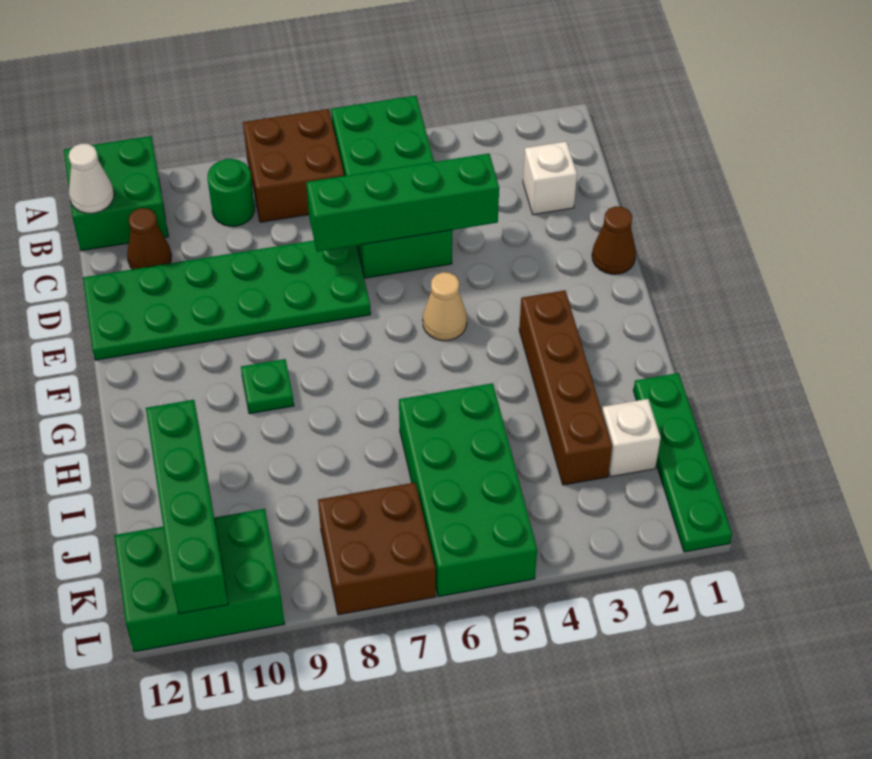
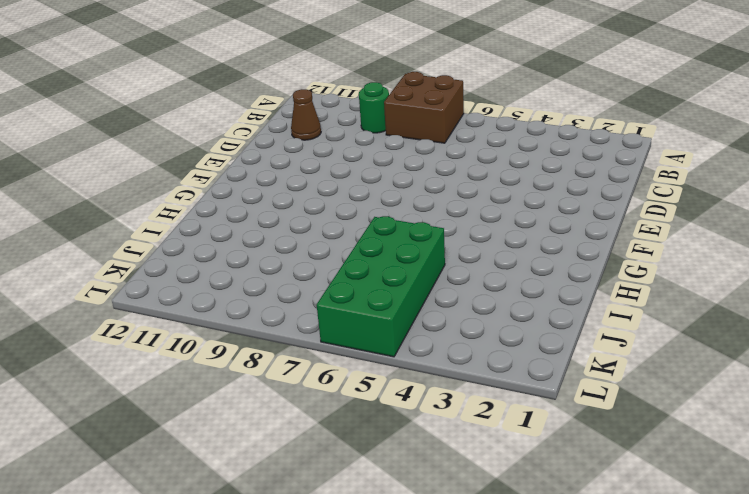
none -> green brick A5:D6 level 1
none -> green brick A11:B12 level 1
none -> white brick C2 level 1

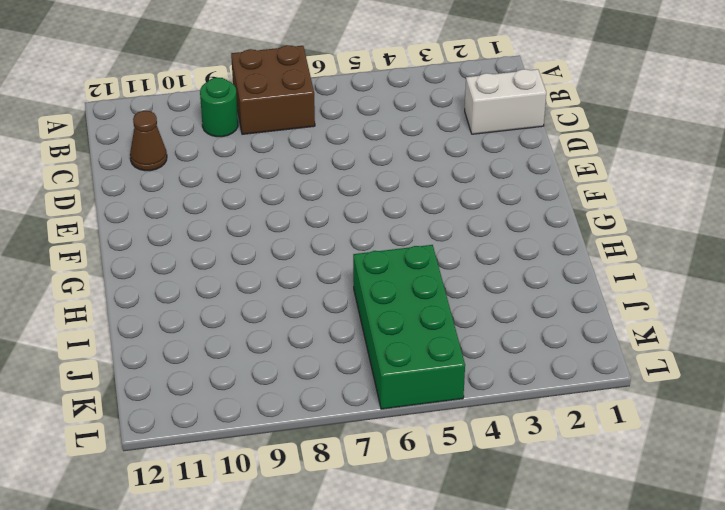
white brick C1:C2 level 1 -> white brick C2 level 1
none -> green brick A5:D6 level 1
none -> green brick A11:B12 level 1
none -> green plate D7:E12 level 1

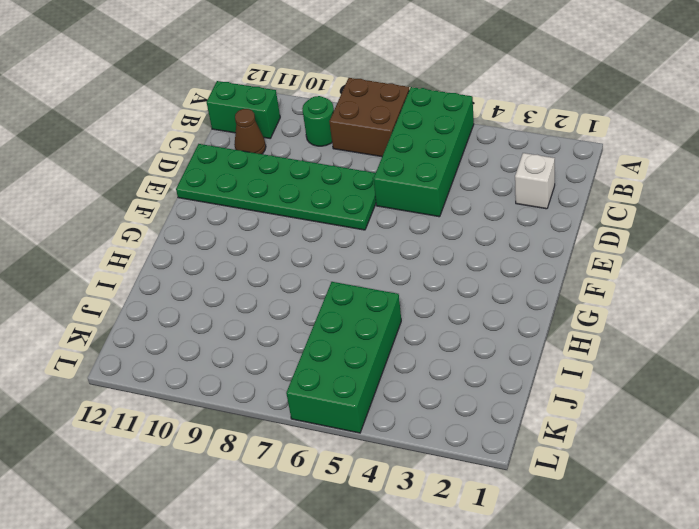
green brick B11:B12 level 1 -> green brick A11:B12 level 1
none -> brown cone E1 level 1
none -> tan cone F5 level 1
none -> brown brick G3:J3 level 1

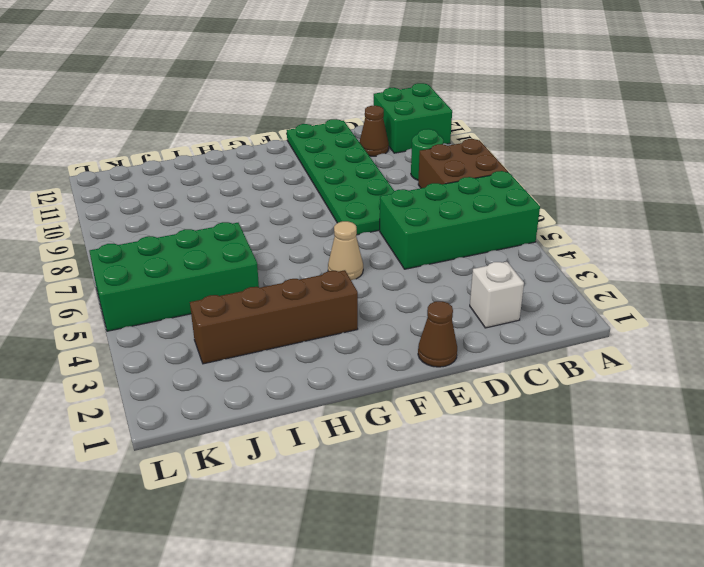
none -> green plate G9 level 1
none -> green plate I1:L1 level 1
none -> white brick J2 level 1

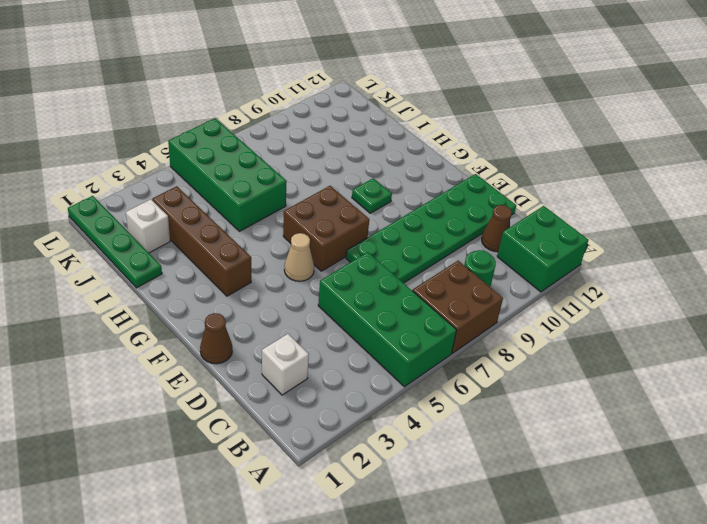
brown brick F6:G7 level 1 -> brown brick K7:L8 level 1
none -> green brick K10:L12 level 1
none -> white cone B12 level 2
none -> green brick D4:D7 level 2

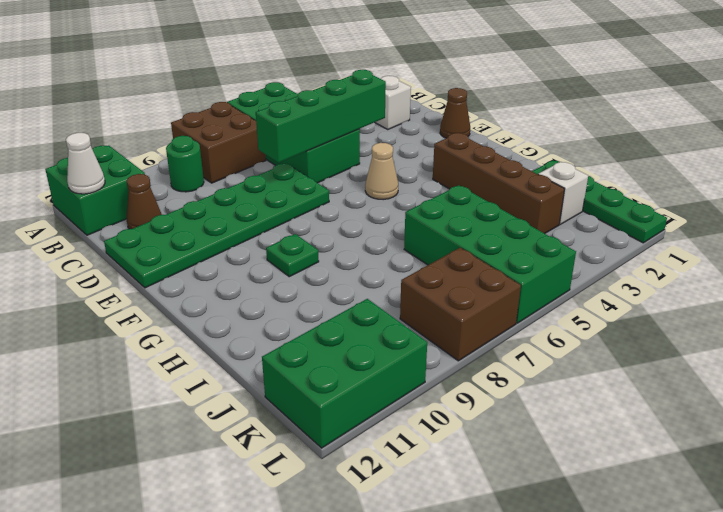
none -> green brick I11:L11 level 2

